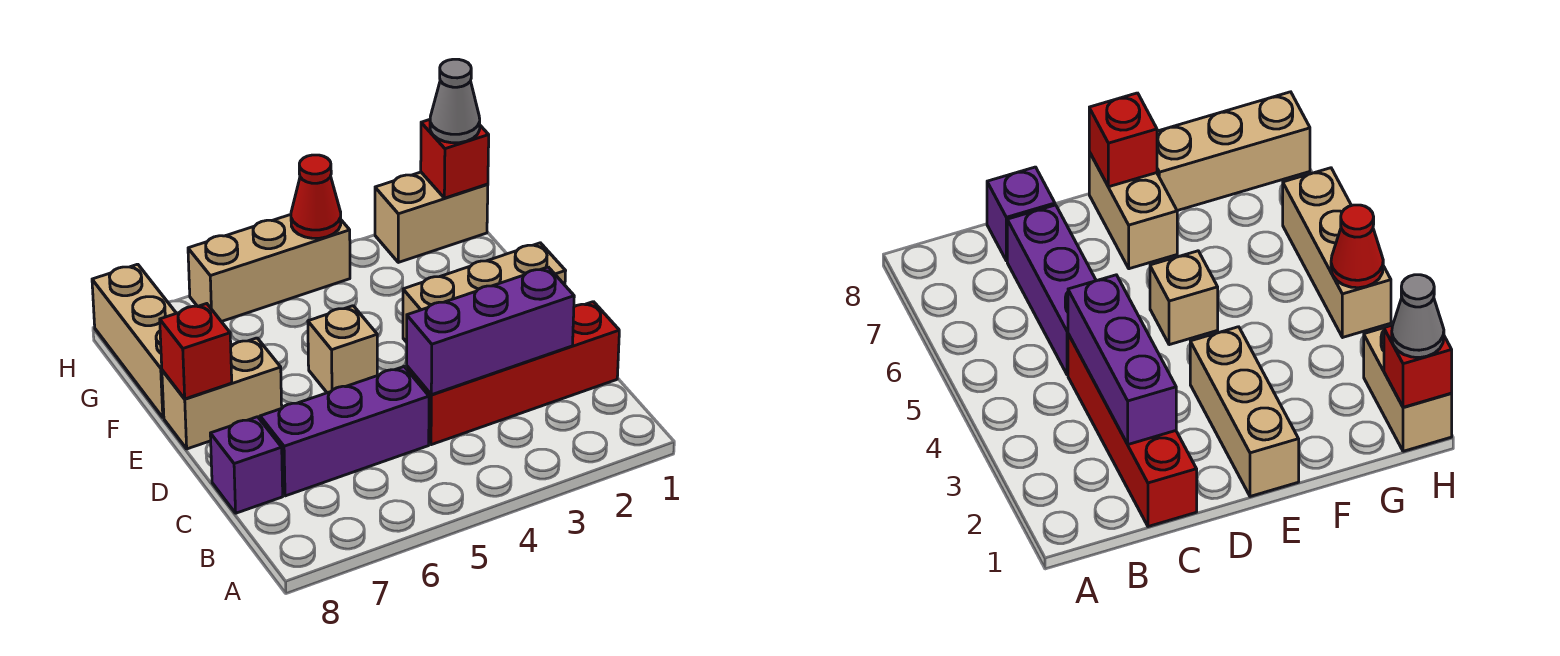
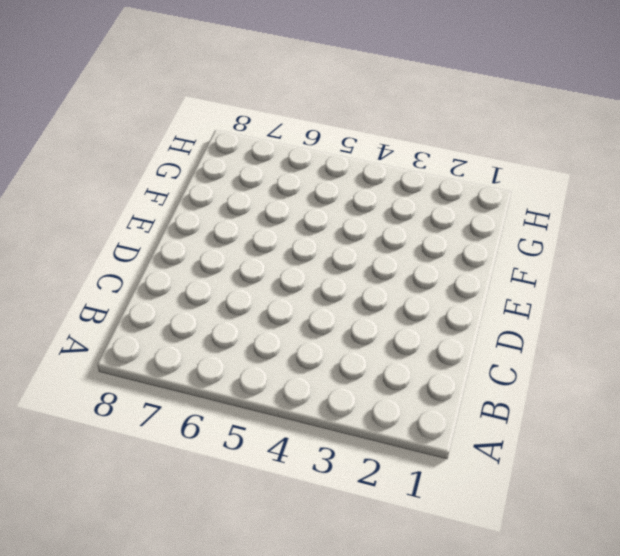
none -> red brick C1:C4 level 1
none -> purple brick C5:C7 level 1
none -> purple brick C8 level 1

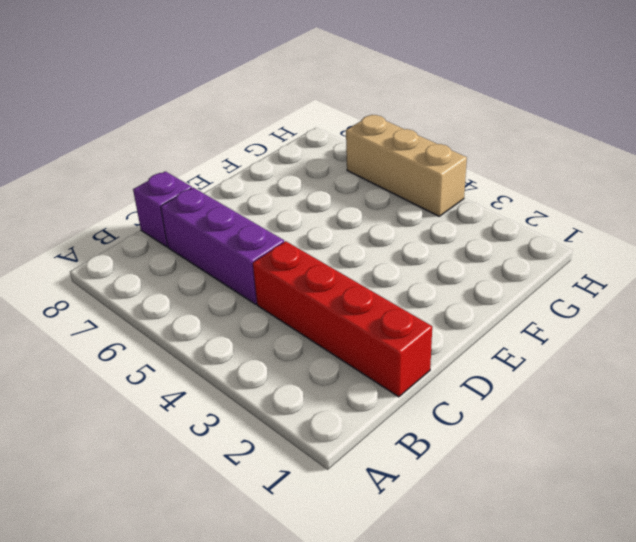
none -> tan brick E1:E3 level 1
none -> tan brick E5 level 1
none -> tan brick E7:E8 level 1

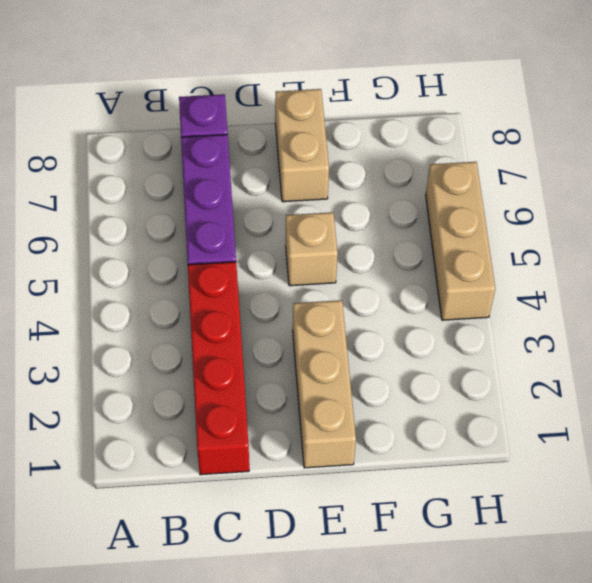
none -> tan brick F8:H8 level 1
none -> tan brick H1:H2 level 1
none -> purple brick C2:C4 level 2

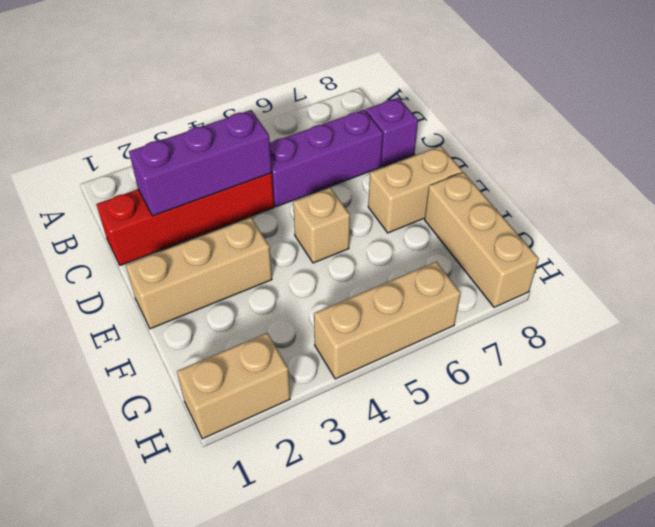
none -> red brick E8 level 2
none -> red brick H1 level 2
none -> red cone H4 level 2

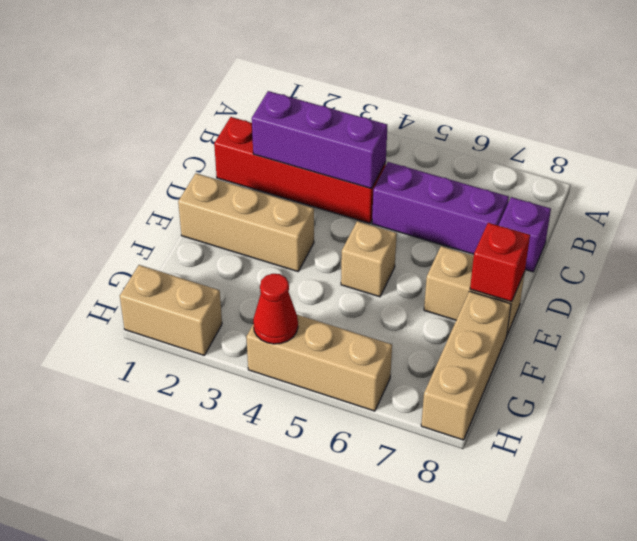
none -> red brick H1 level 2
none -> grey cone H1 level 3

